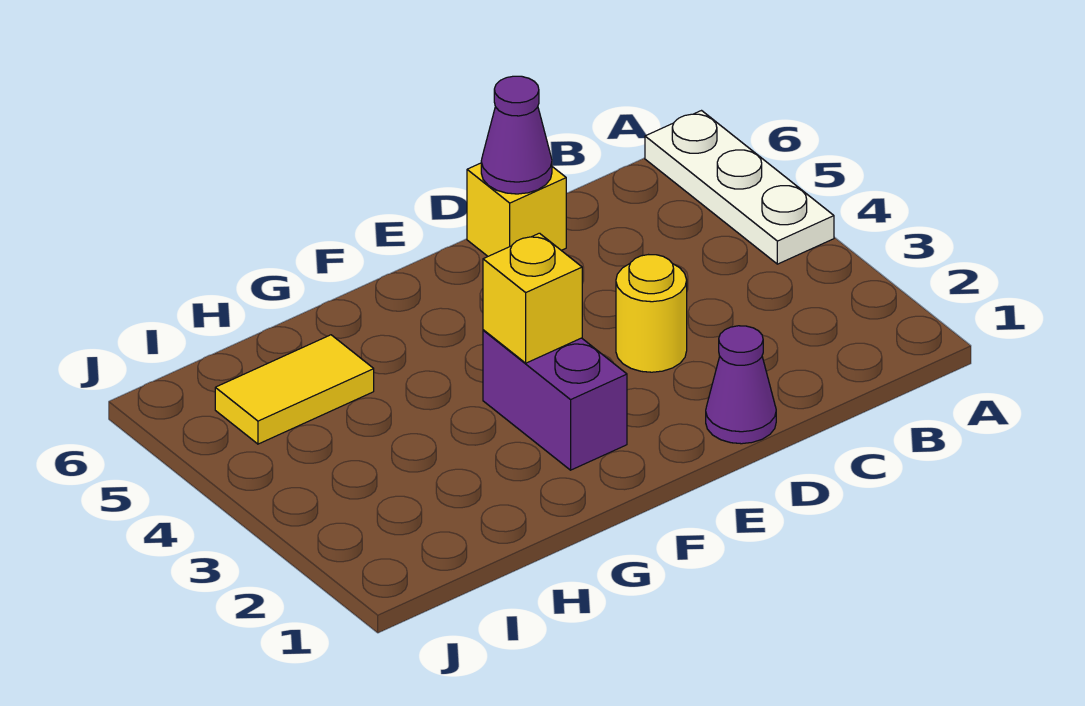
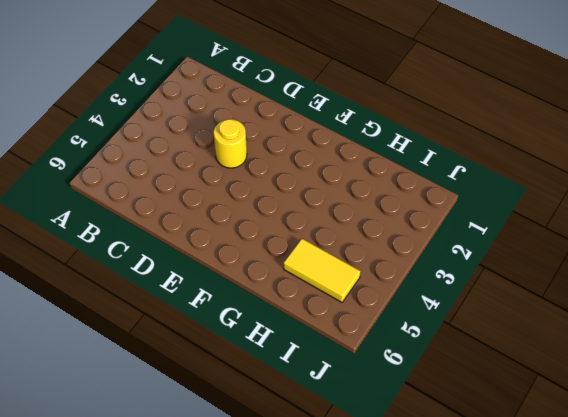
none -> white plate A4:A6 level 1
none -> purple cone D1 level 1

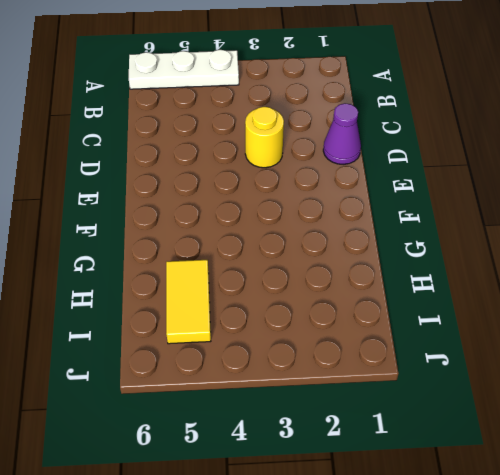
none -> yellow brick D6 level 1
none -> purple brick F2:F3 level 1

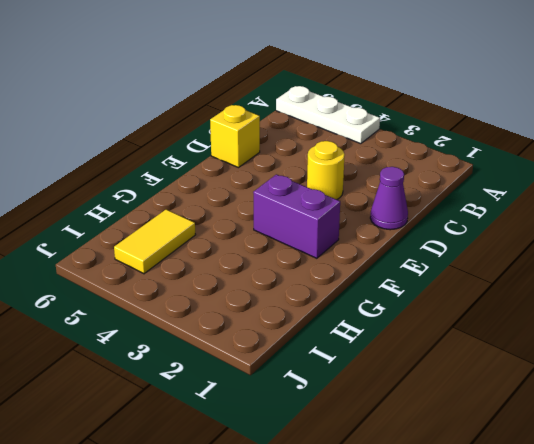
none -> purple cone D6 level 2
none -> yellow brick F3 level 2

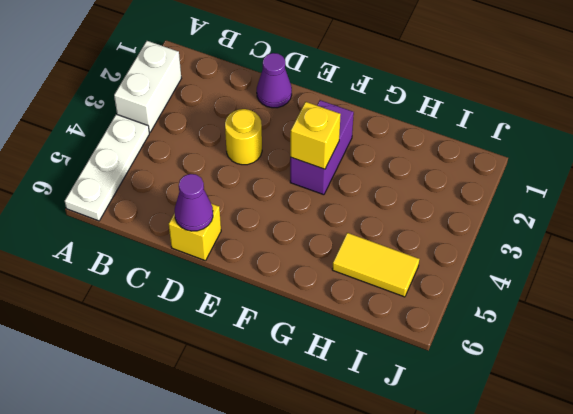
white brick A2:A3 level 1 -> none

